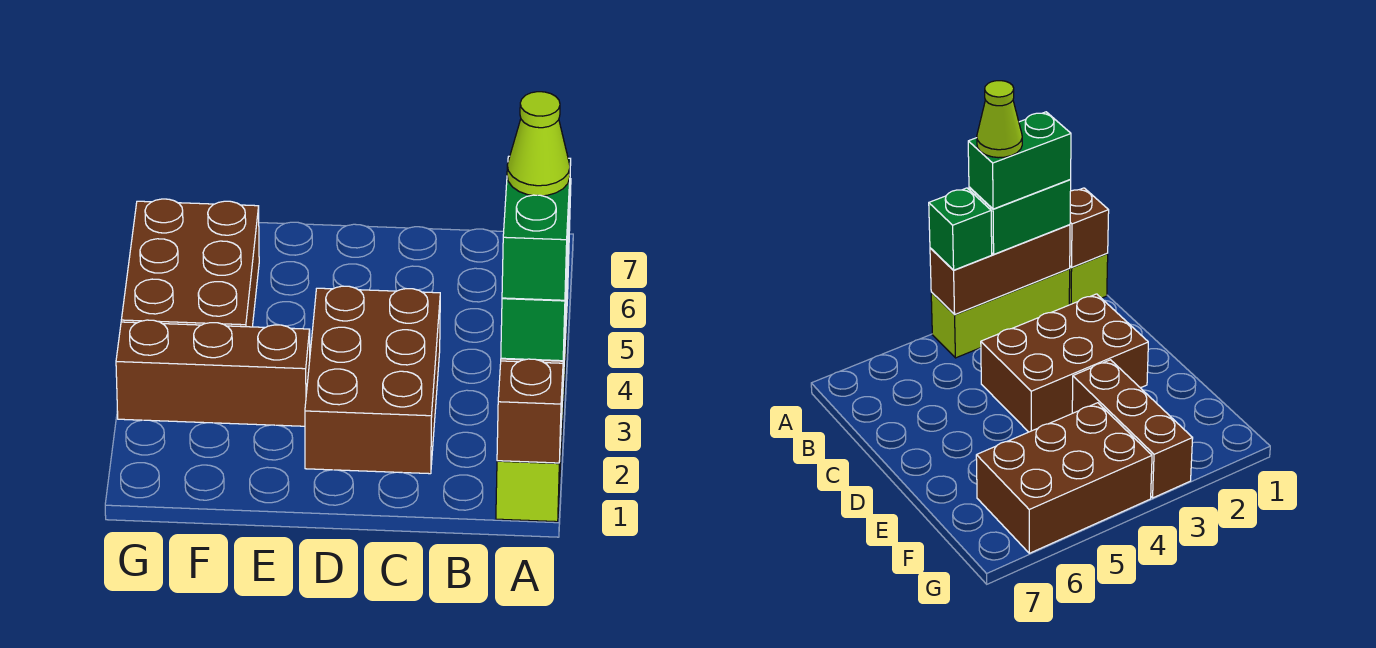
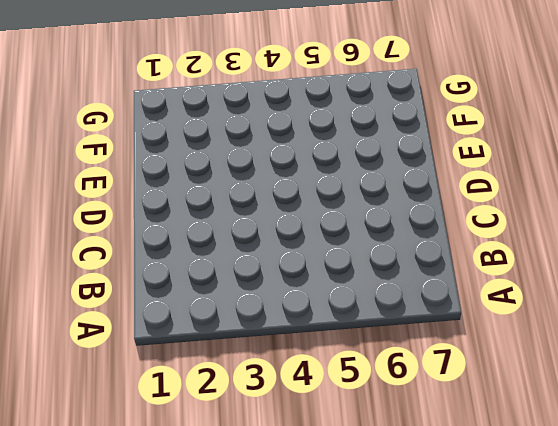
none -> lime brick A1 level 1
none -> lime brick A2:A4 level 1

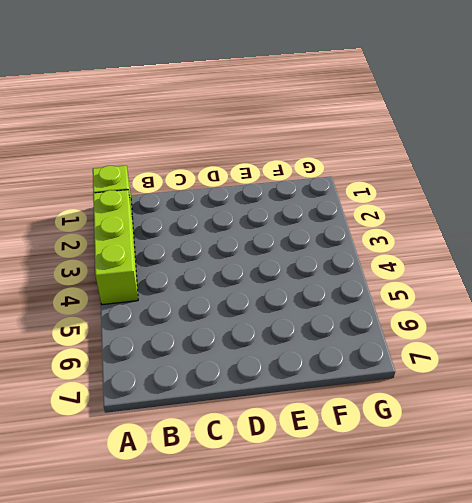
none -> brown brick C2:D4 level 1
none -> brown brick E3:G3 level 1

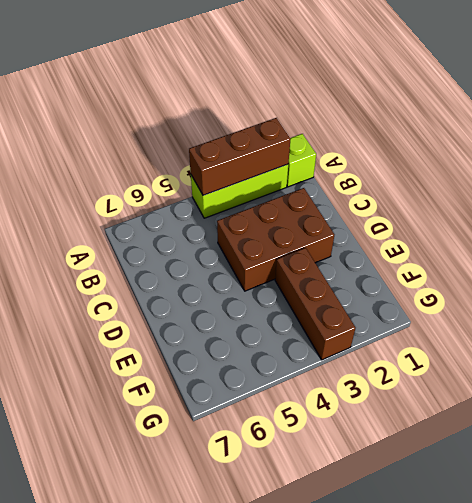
none -> brown brick F4:G6 level 1
none -> brown brick A1 level 2

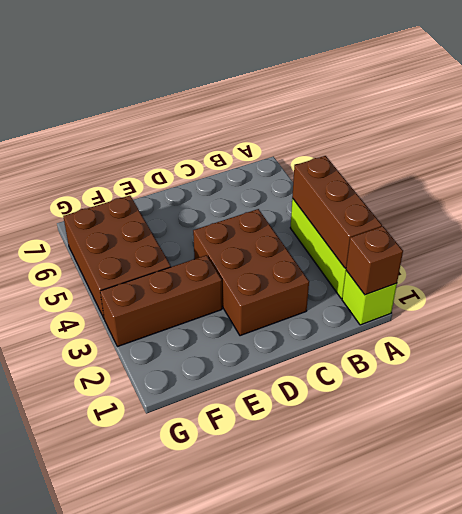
none -> green brick A2:A3 level 3
none -> green brick A4 level 3

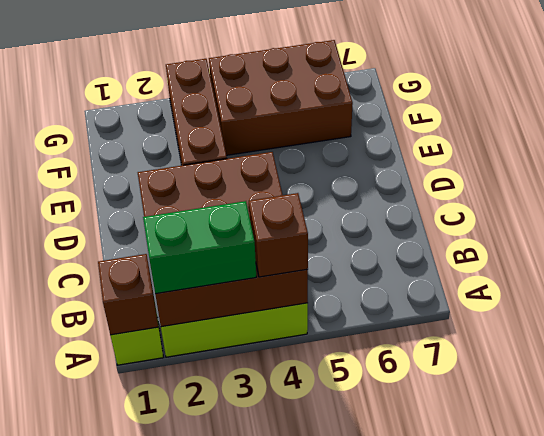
brown brick A4 level 3 -> green brick A4 level 3
none -> green brick A2:A3 level 4
none -> lime cone A3 level 5

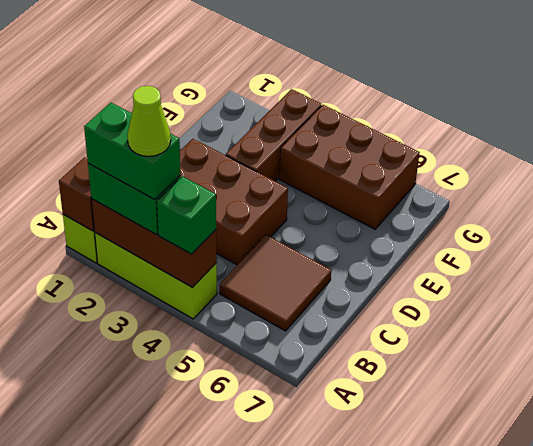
brown tile B5:C6 level 1 -> none

